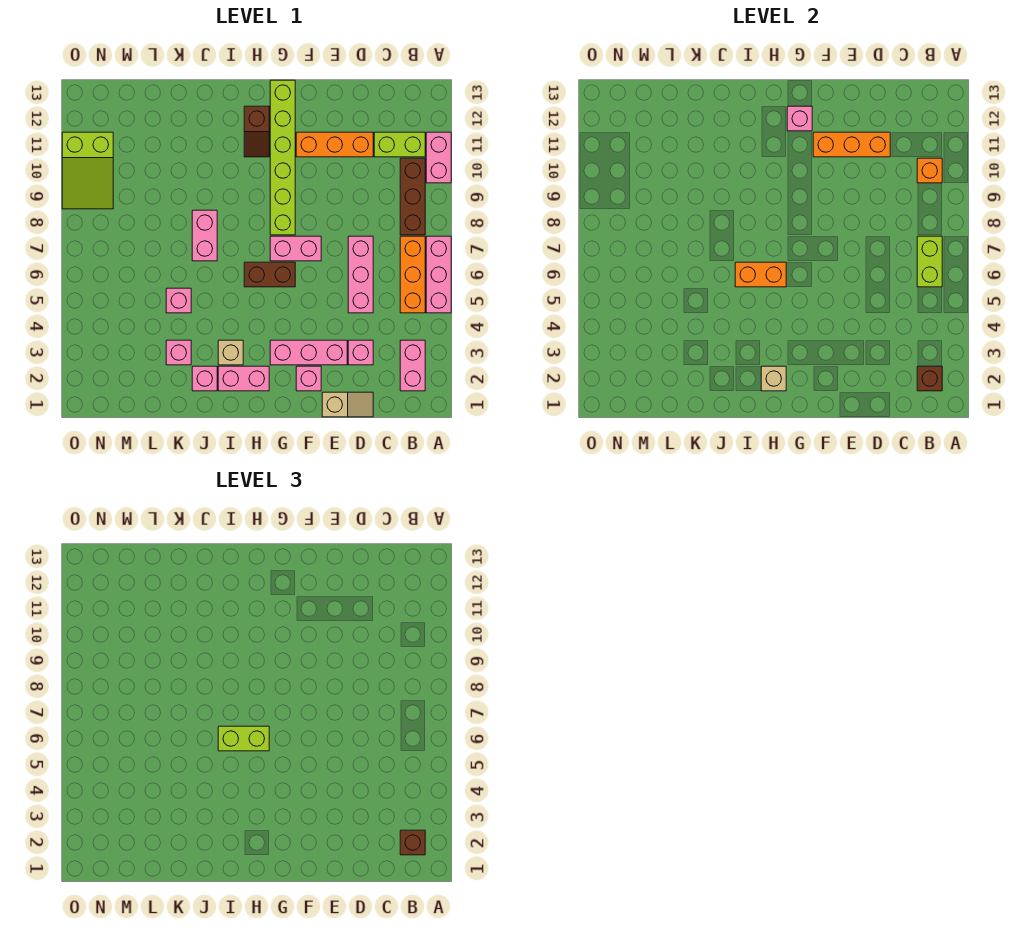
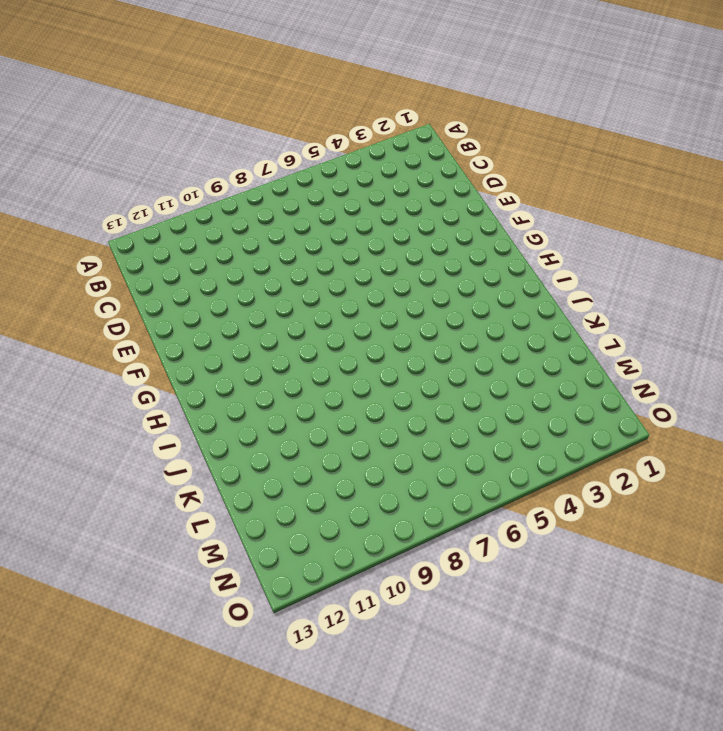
none -> pink brick A5:A7 level 1
none -> pink brick A10:A11 level 1
none -> pink brick B2:B3 level 1
none -> orange brick B5:B7 level 1

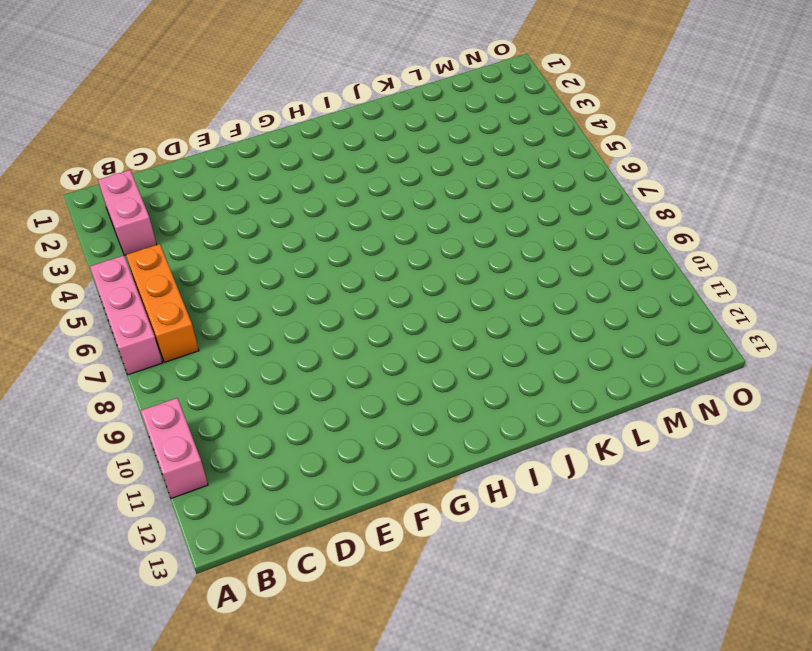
none -> brown brick B8:B10 level 1
none -> lime brick B11:C11 level 1
none -> tan slope D1:E1 level 1 top E
none -> pink brick D3 level 1

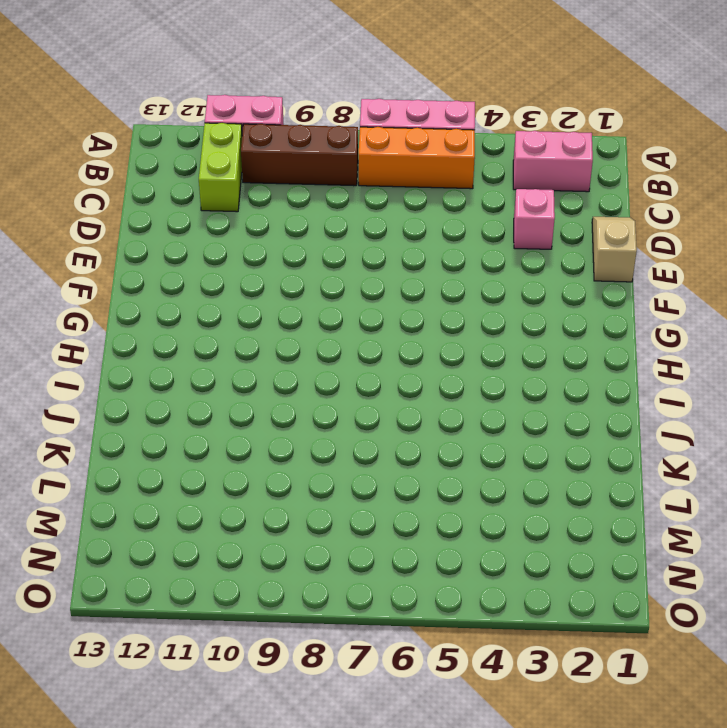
none -> pink brick D5:D7 level 1
none -> orange brick D11:F11 level 1
none -> pink brick E3:G3 level 1
none -> pink brick F2 level 1

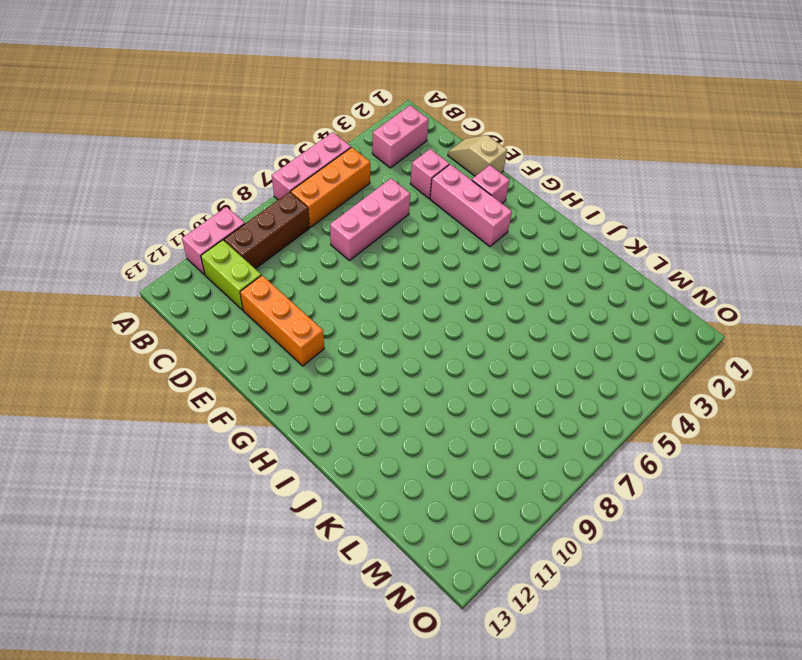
none -> pink brick F7:G7 level 1
none -> brown brick G6:H6 level 1
none -> lime brick G8:G13 level 1
none -> pink brick H2:I2 level 1

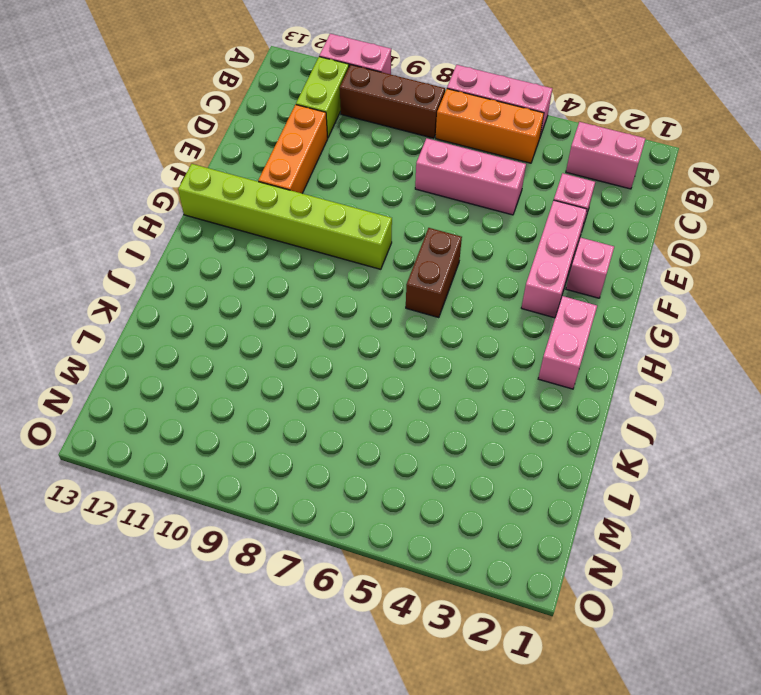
none -> tan slope D1:E1 level 1 top E
none -> pink brick F7:G7 level 1
none -> brown slope H11:H12 level 1 top 12
none -> tan brick I3 level 1

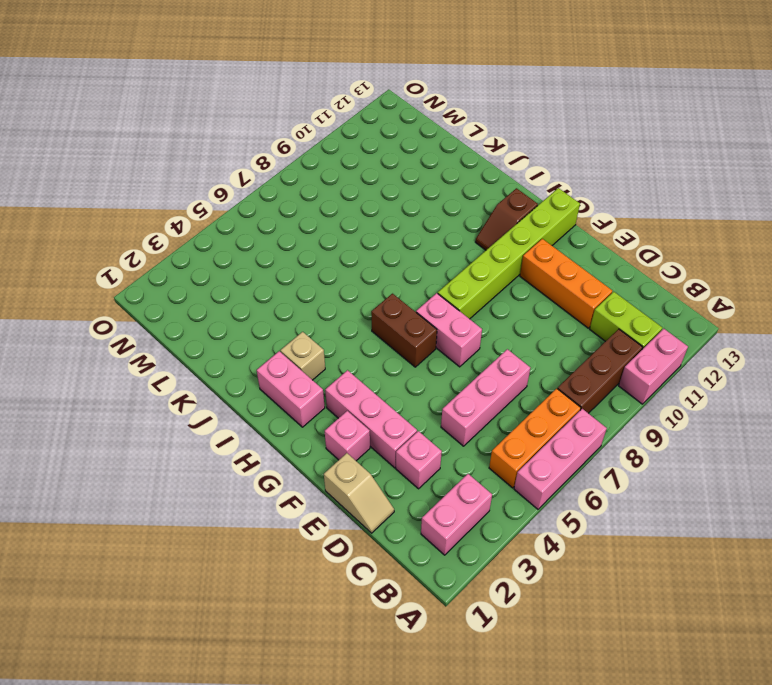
none -> pink brick J2 level 1
none -> pink brick J7:J8 level 1
none -> pink brick K3 level 1
none -> pink brick K5 level 1

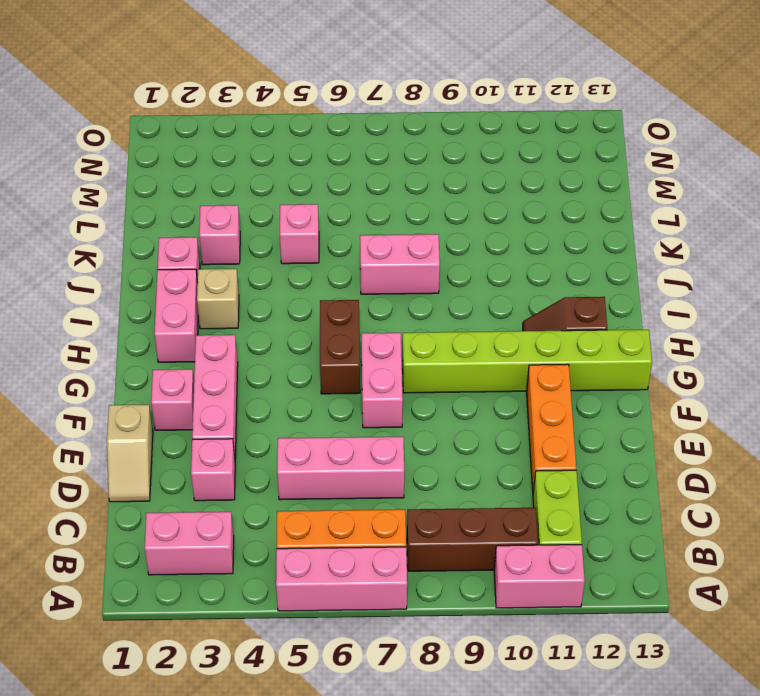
none -> lime slope N9:O11 level 1 top 11
none -> brown brick B2 level 2
none -> lime brick B6:B7 level 2
none -> orange brick B10 level 2

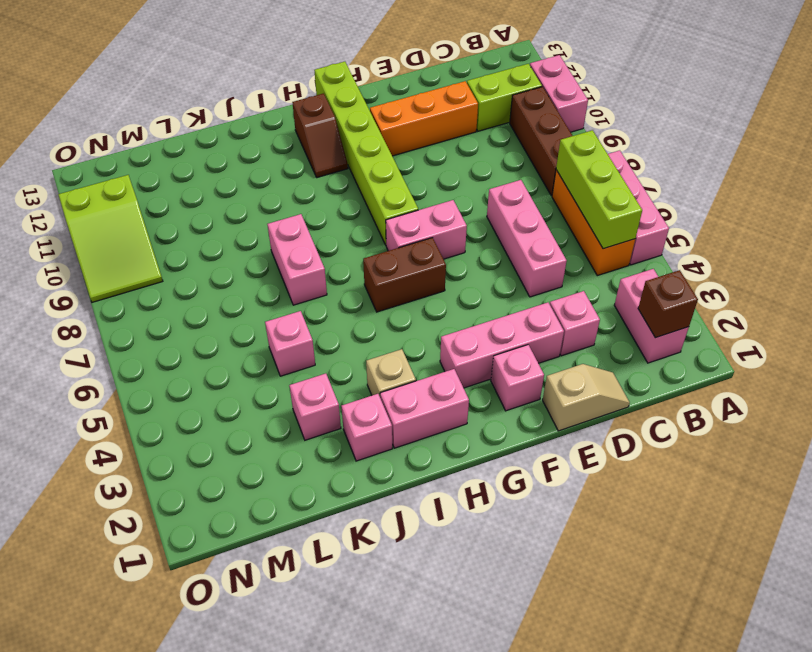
lime brick B5:B7 level 2 -> lime brick B6:B7 level 2
none -> orange brick B10 level 2
none -> orange brick D11:F11 level 2
none -> pink brick G12 level 2
none -> tan brick H2 level 2

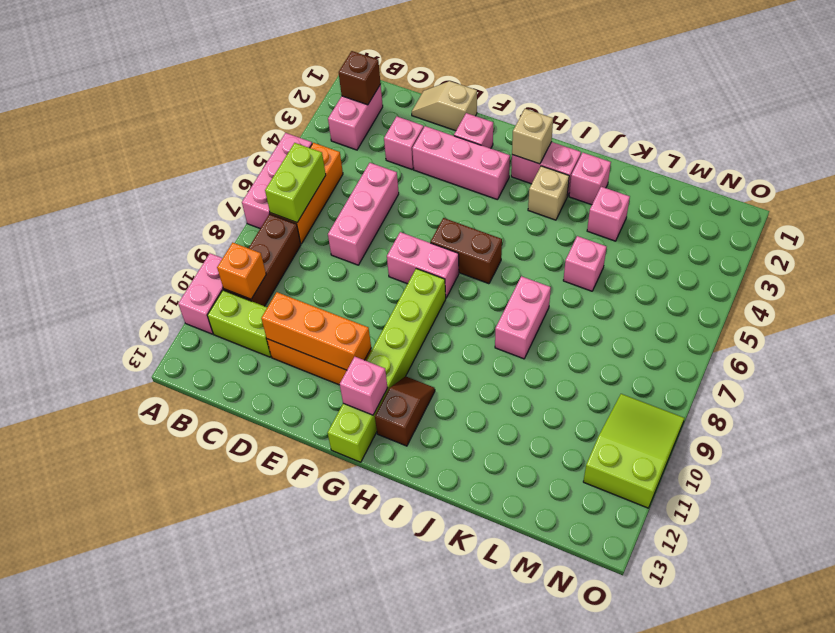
none -> orange brick H6:I6 level 2
none -> brown brick B2 level 3
none -> lime brick H6:I6 level 3

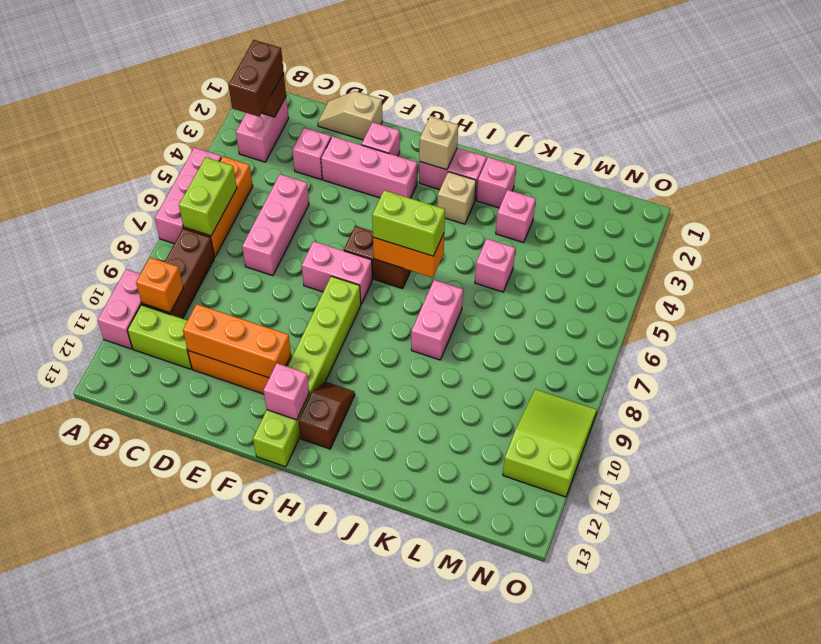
brown brick B2:B3 level 3 -> brown brick B2 level 3

